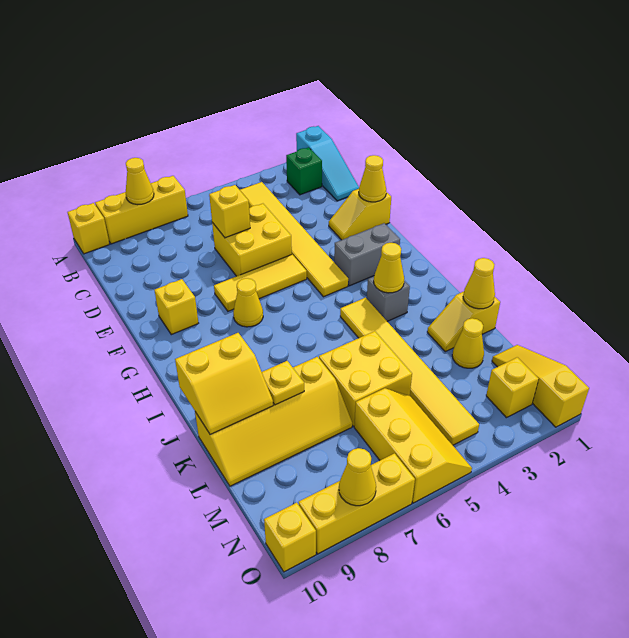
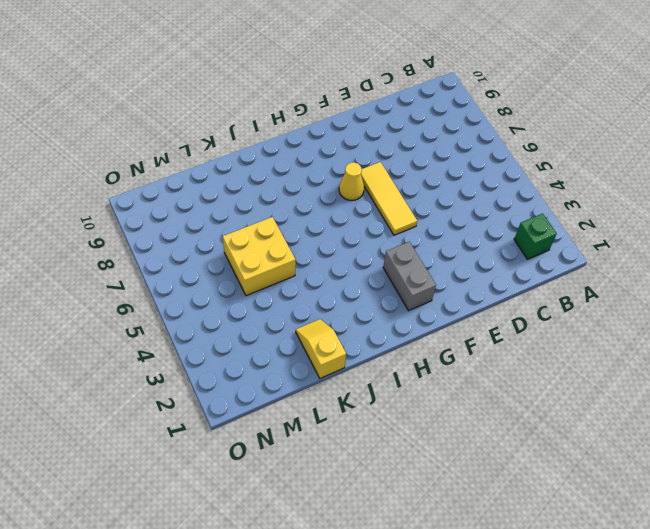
none -> cyan slope A1:C1 level 1 top A
none -> yellow brick A7:A9 level 1
none -> yellow brick A10 level 1
none -> yellow tile B4:G4 level 1

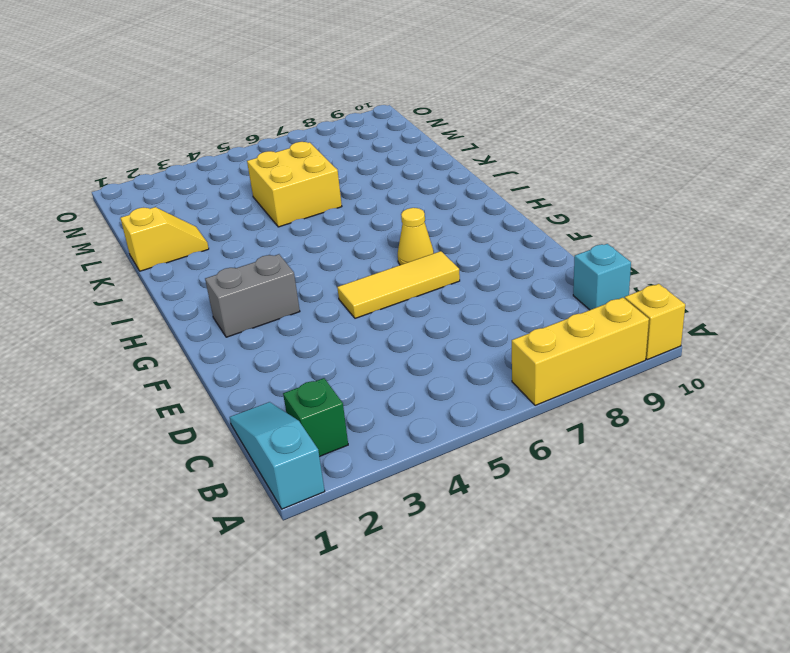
cyan brick C10 level 1 -> none
none -> yellow tile B4:G4 level 1
none -> yellow brick D5:E6 level 1
none -> yellow slope E1:E2 level 1 top 1
none -> yellow brick F9 level 1

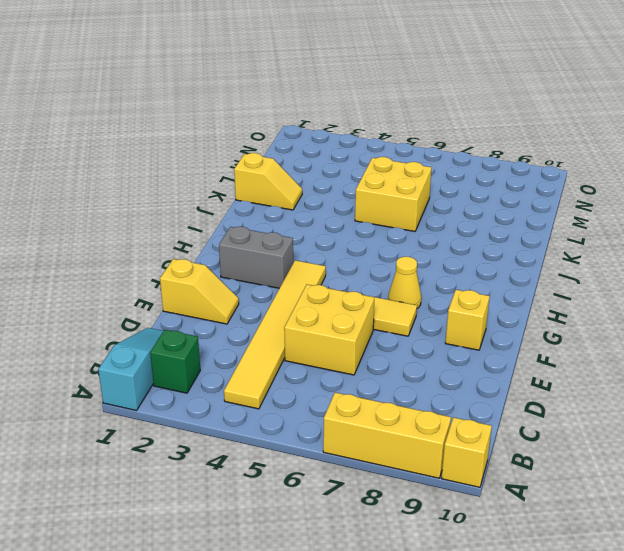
none -> grey brick I3 level 1
none -> yellow tile I4:N4 level 1
none -> yellow slope K7:L10 level 1 top K
none -> yellow cone L2 level 1

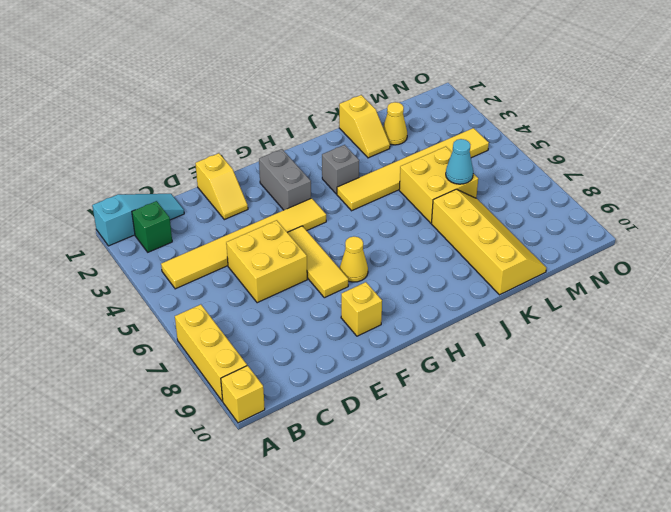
cyan cone L6 level 2 -> none
none -> yellow slope M1:O1 level 1 top O
none -> yellow slope M5:O6 level 1 top 6
none -> yellow brick N2 level 1
none -> yellow brick O7:O9 level 1

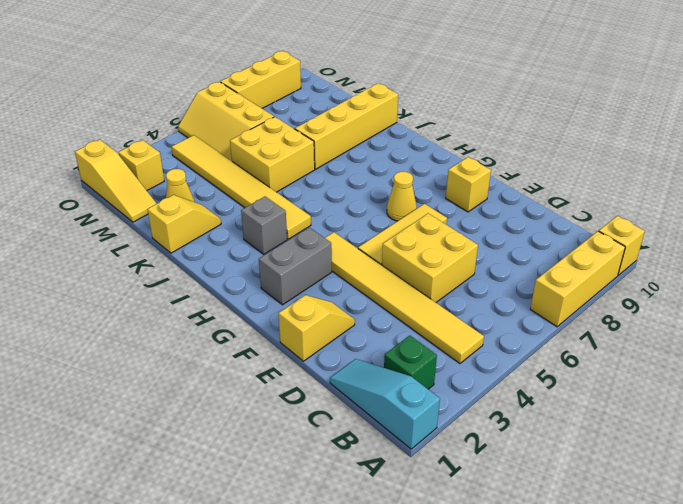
none -> yellow brick O10 level 1
none -> yellow cone A8 level 2
none -> yellow brick D6 level 2
none -> yellow cone E1 level 2

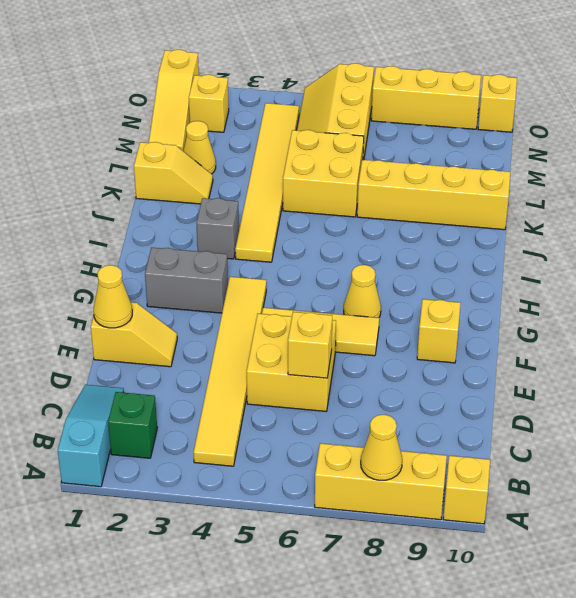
none -> yellow cone I3 level 2
none -> yellow slope J9:K10 level 2 top J
none -> yellow cone K1 level 2
none -> yellow plate K8 level 2

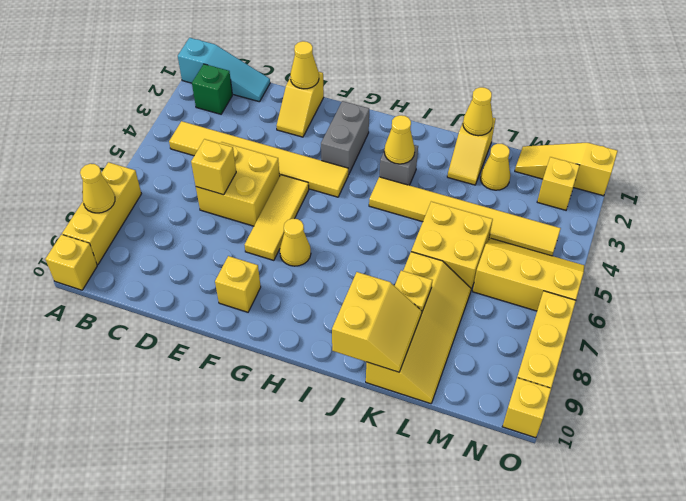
none -> yellow cone O8 level 2

